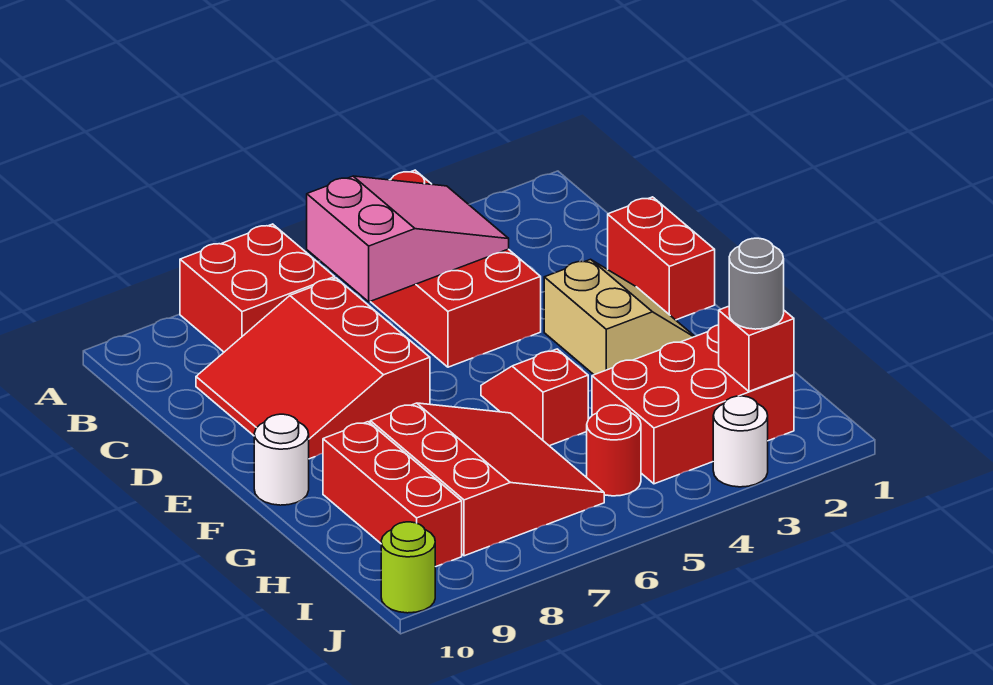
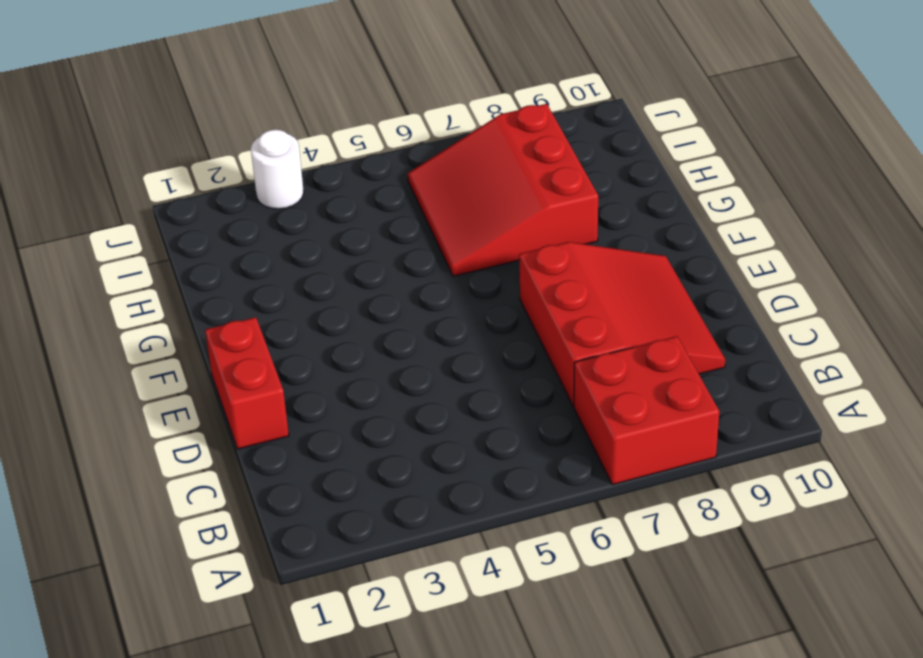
none -> red brick A4:D5 level 1
none -> tan slope E2:F3 level 1 top 3
none -> red slope F5:G5 level 1 top G

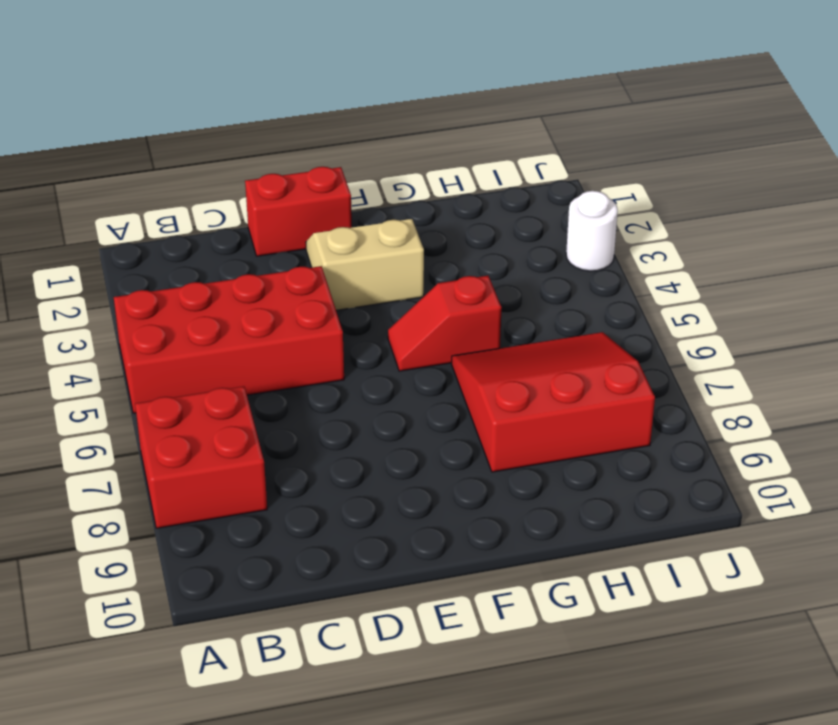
none -> red slope C7:E9 level 1 top 7
none -> white round brick F10 level 1
none -> red brick G9:I9 level 1

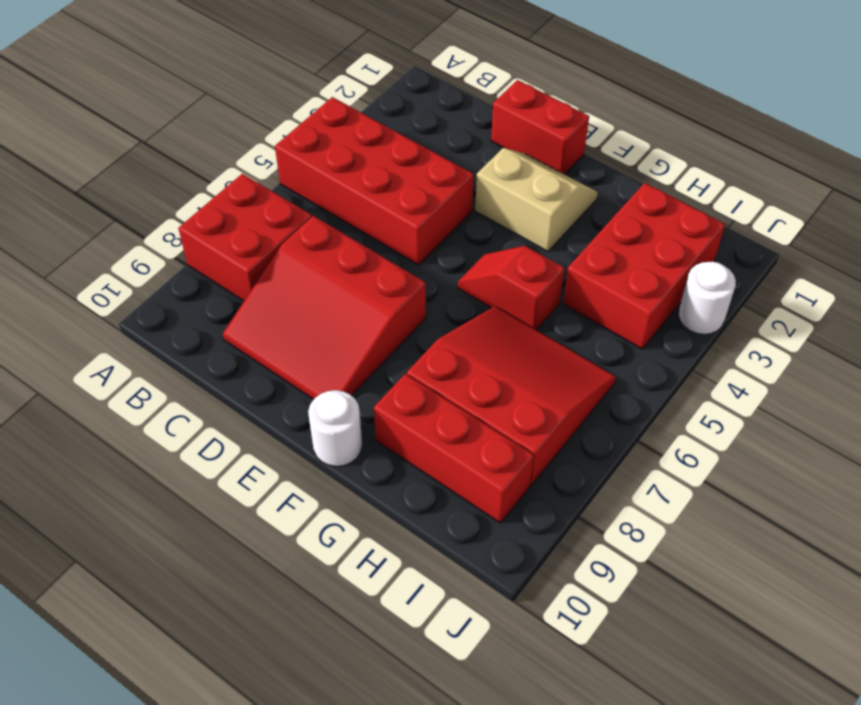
none -> red round brick I5 level 1
none -> lime round brick J10 level 1
none -> pink slope B4:C6 level 2 top 6

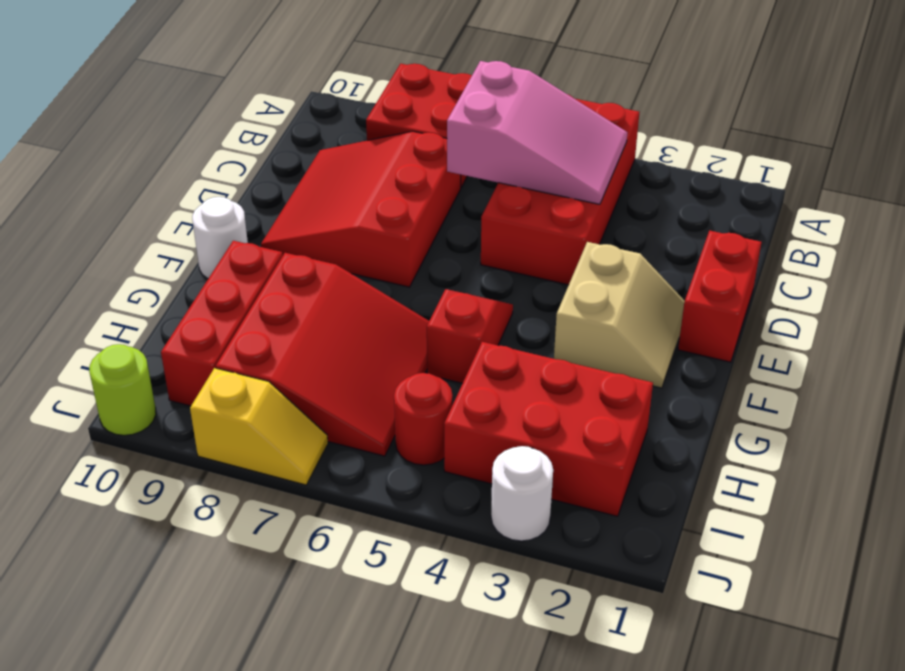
yellow slope J7:J8 level 1 top 8 -> none
none -> red brick I2 level 2
none -> grey round brick I2 level 3

